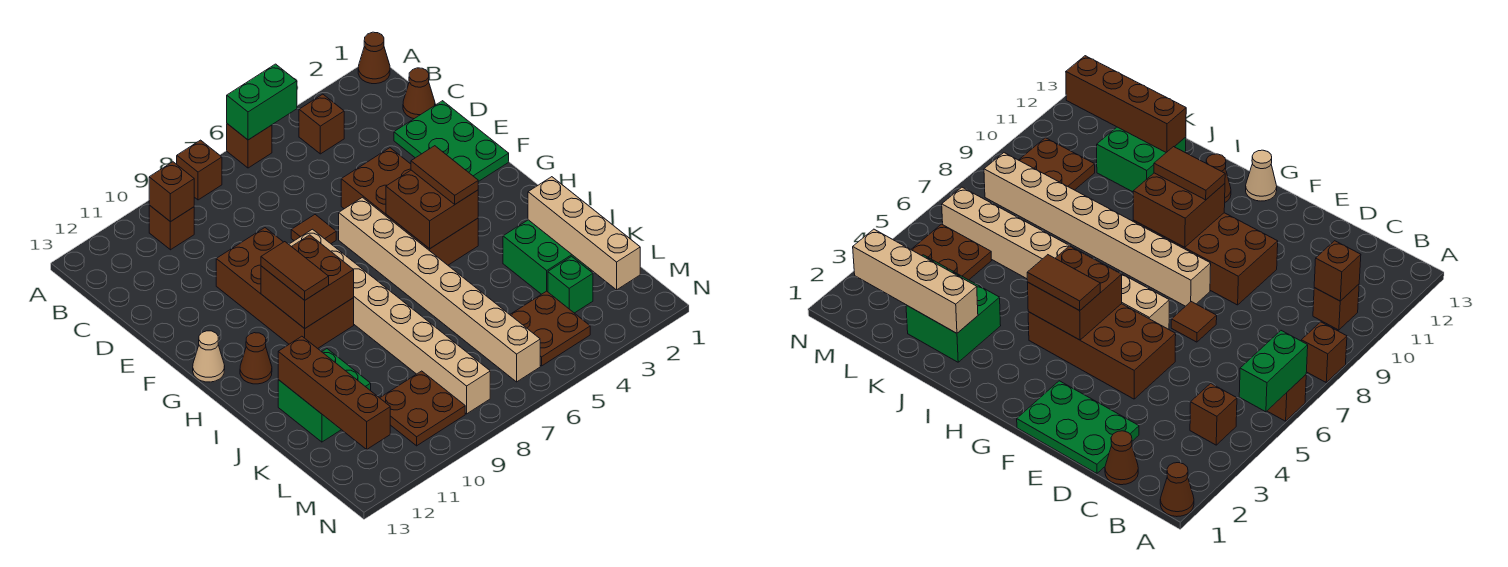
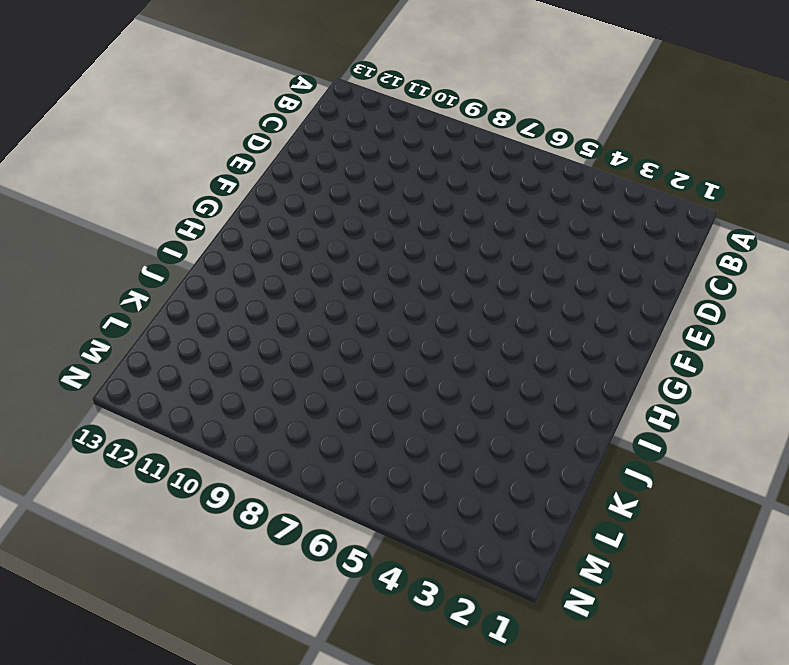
none -> brown cone A1 level 1
none -> brown brick A6 level 1
none -> brown brick A8 level 1

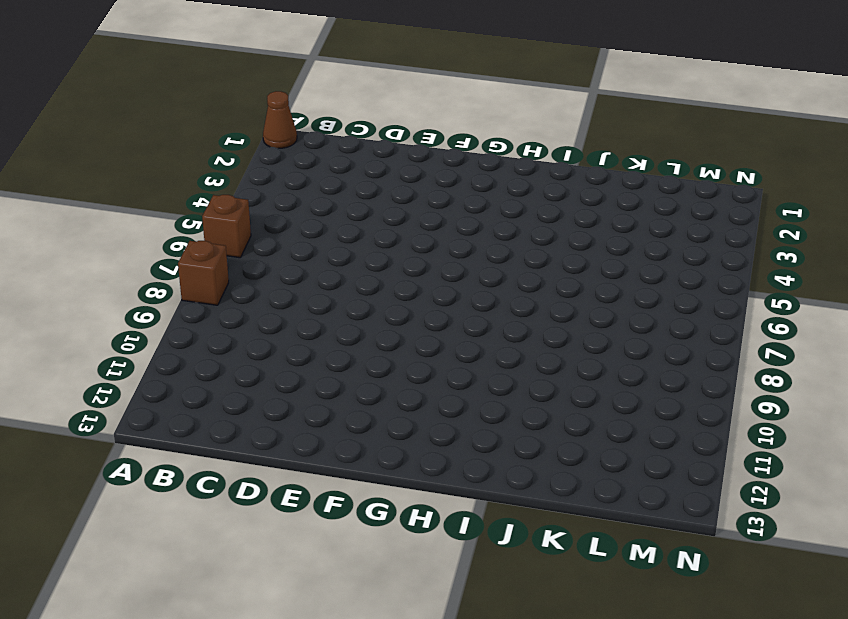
none -> brown brick B4 level 1
none -> brown brick B10 level 1
none -> brown cone C1 level 1

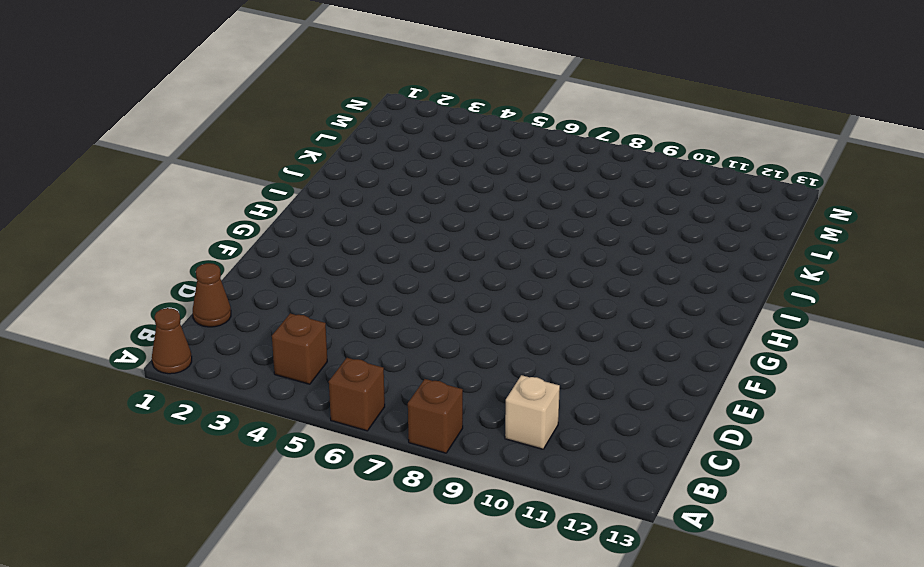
tan brick B10 level 1 -> brown brick B10 level 1
none -> green plate D1:F2 level 1
none -> brown brick E4:H5 level 1
none -> brown tile E7 level 1

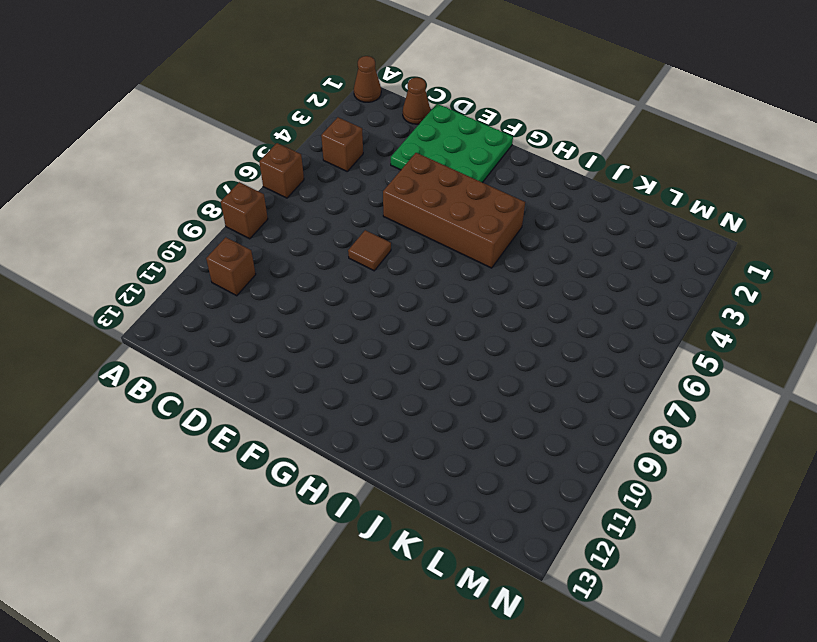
green plate D1:F3 level 1 -> green plate D1:F2 level 1
none -> brown brick E9:H10 level 1
none -> tan brick F6:M6 level 1
none -> tan brick F8:M8 level 1

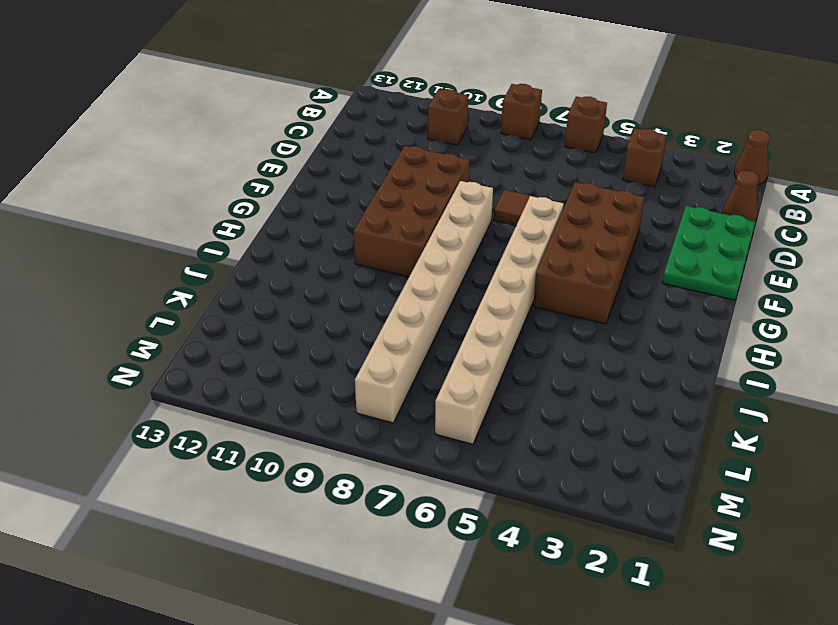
none -> tan cone G13 level 1
none -> brown cone H12 level 1
none -> green brick J2:K3 level 1

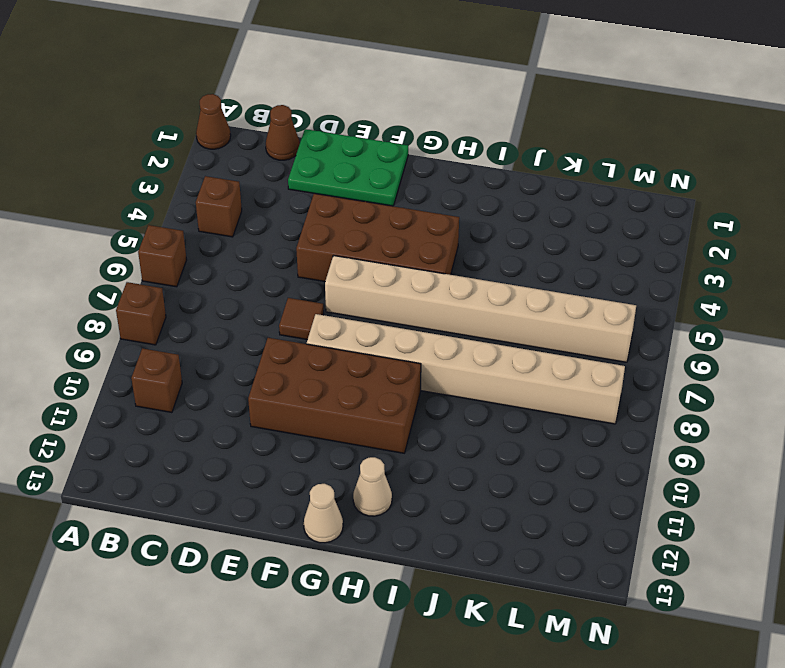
tan cone H12 level 1 -> brown cone H12 level 1
none -> green brick J2:K3 level 1
none -> green brick J11:K12 level 1
none -> green brick L3 level 1

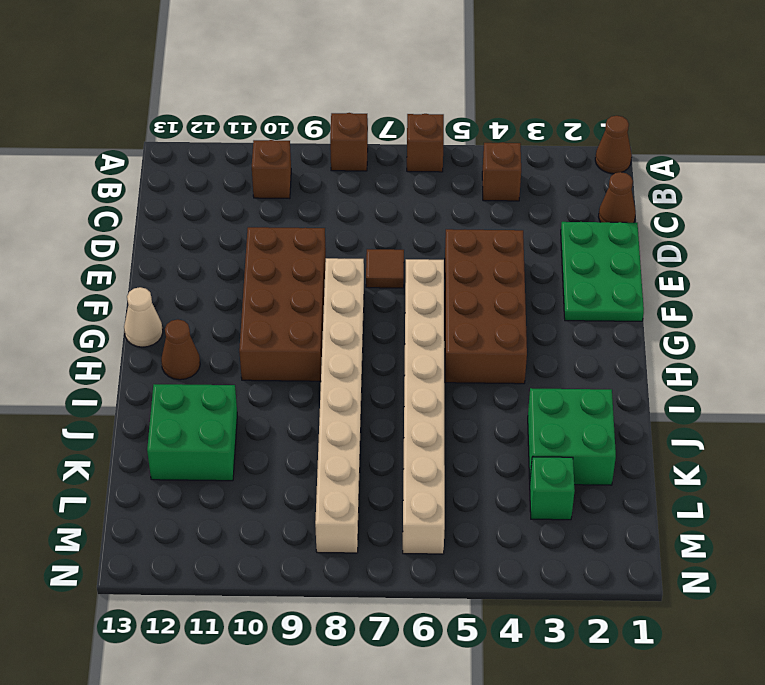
none -> brown plate L4:M5 level 1
none -> brown plate L9:M10 level 1
none -> green brick A5:A6 level 2

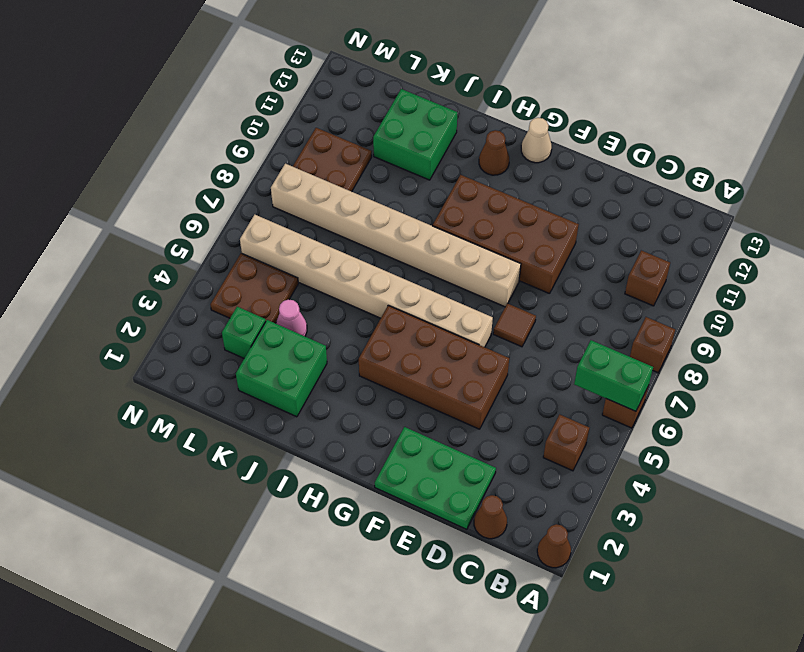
green brick A6:B6 level 2 -> green brick A5:A6 level 2
pink cone K4 level 1 -> none
none -> brown brick B10 level 2
none -> brown brick G4:H5 level 2
none -> brown brick G9:H10 level 2

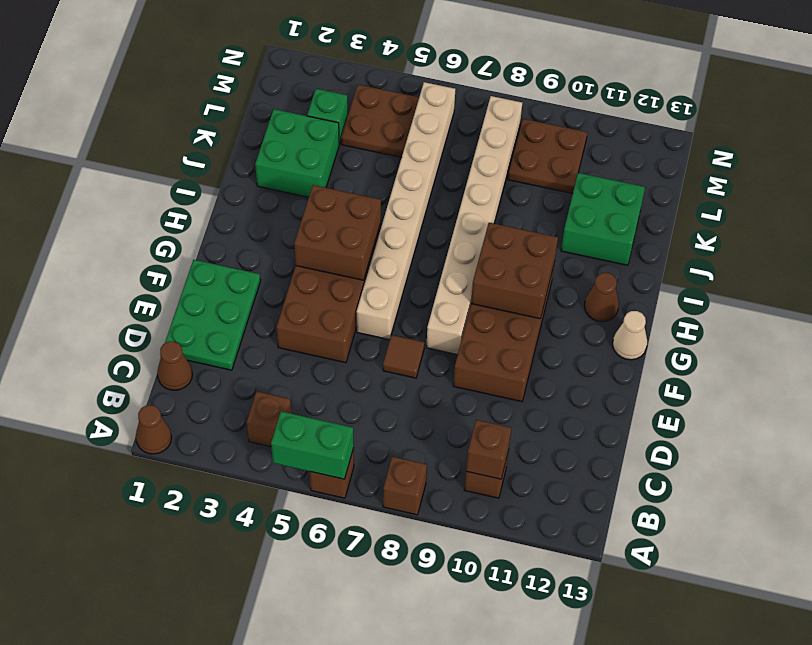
none -> tan brick J2:M2 level 2
none -> brown brick J12:M12 level 2
none -> brown tile G4:H4 level 3

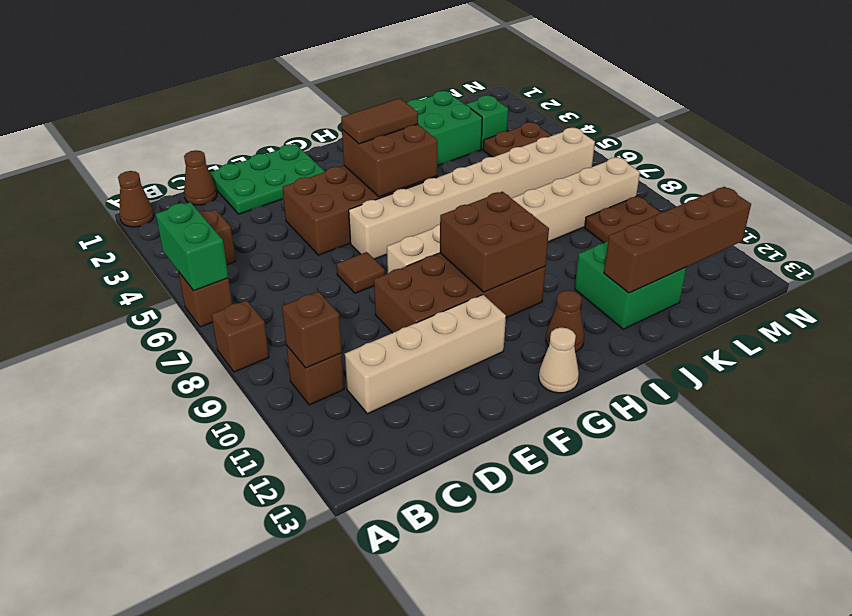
tan brick C11:F11 level 1 -> tan brick J2:M2 level 2
none -> brown tile G10:H10 level 3

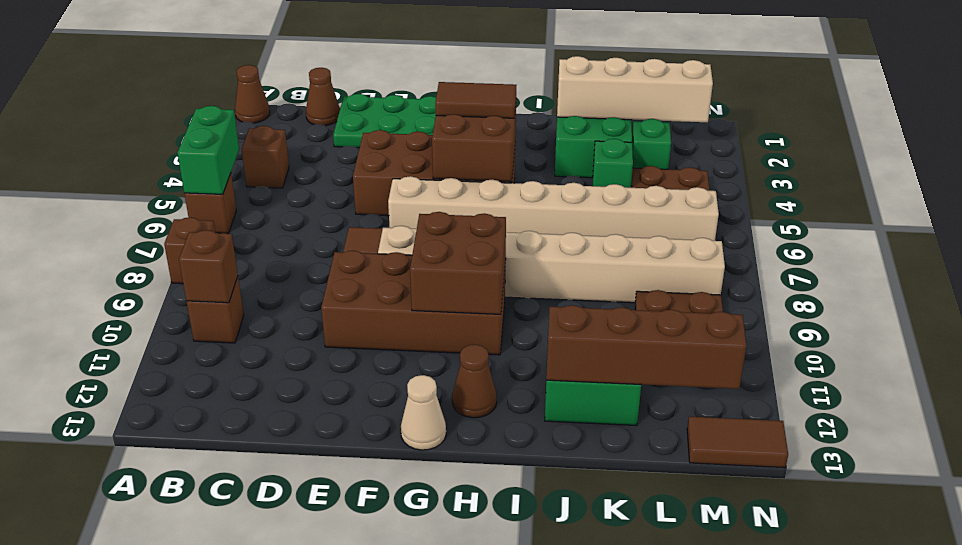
green brick K4 level 1 -> none
brown tile M13:N13 level 1 -> brown tile G10:H10 level 3

